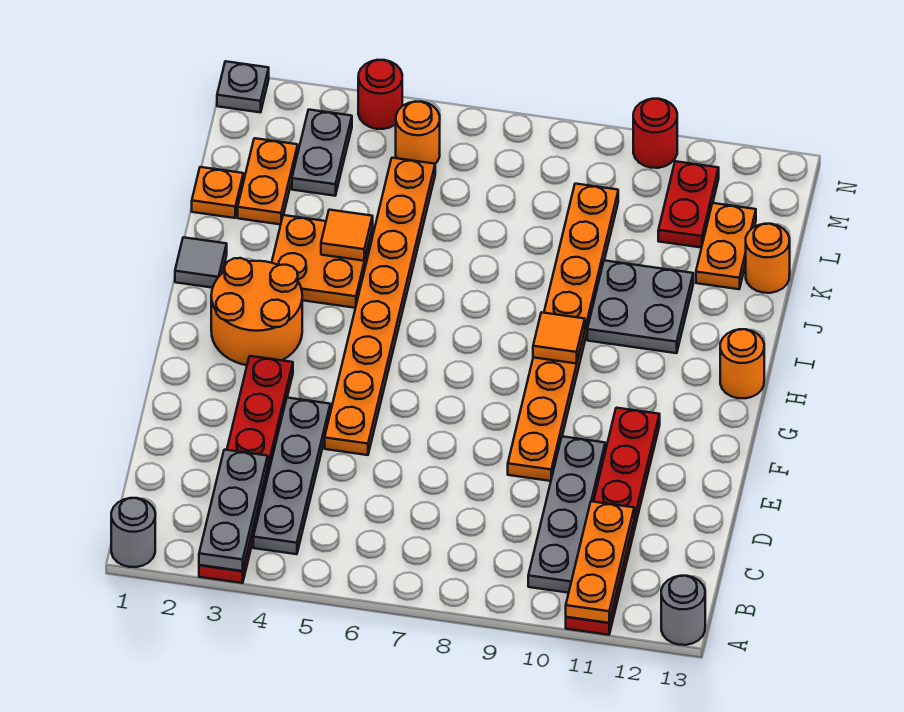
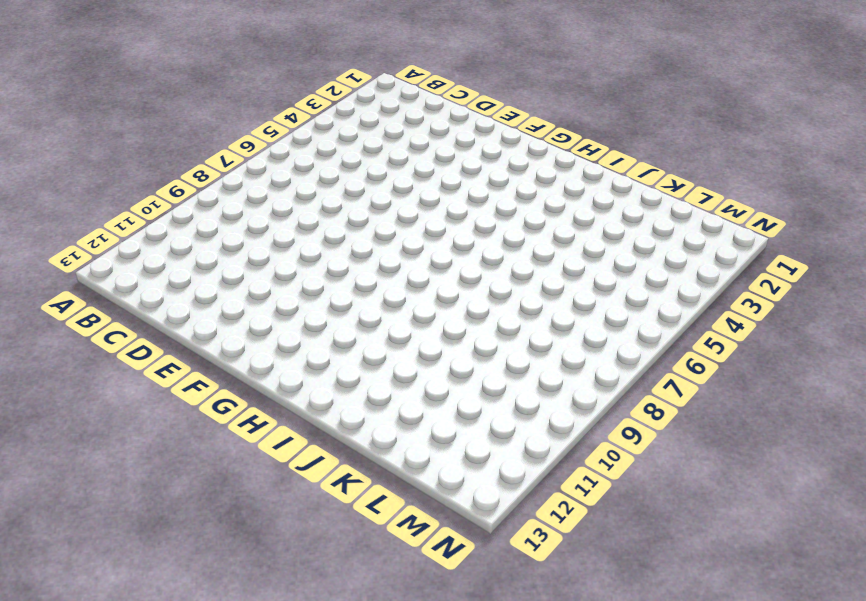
none -> grey round brick A1 level 1
none -> red plate A3:F3 level 1
none -> red plate A11:F11 level 1

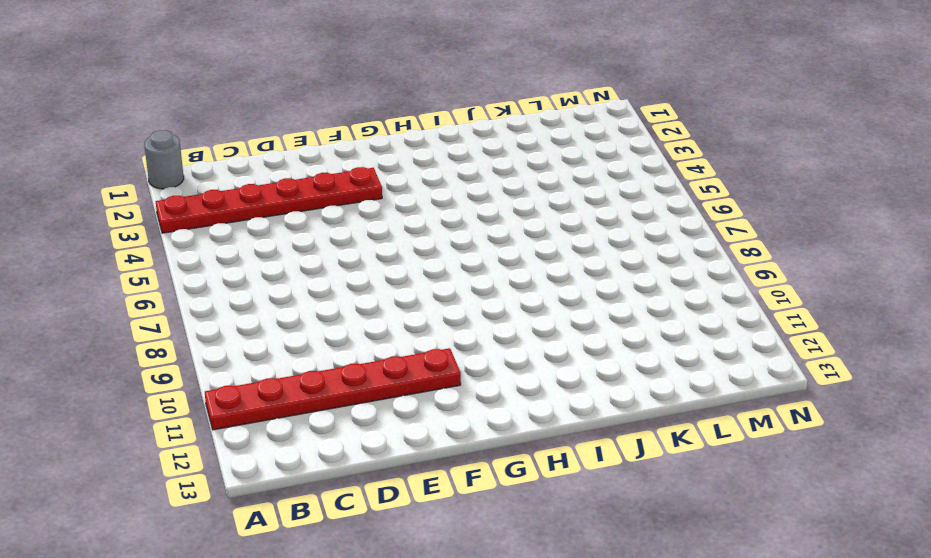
none -> grey round brick A13 level 1
none -> grey plate B4:E4 level 1
none -> grey plate B10:E10 level 1

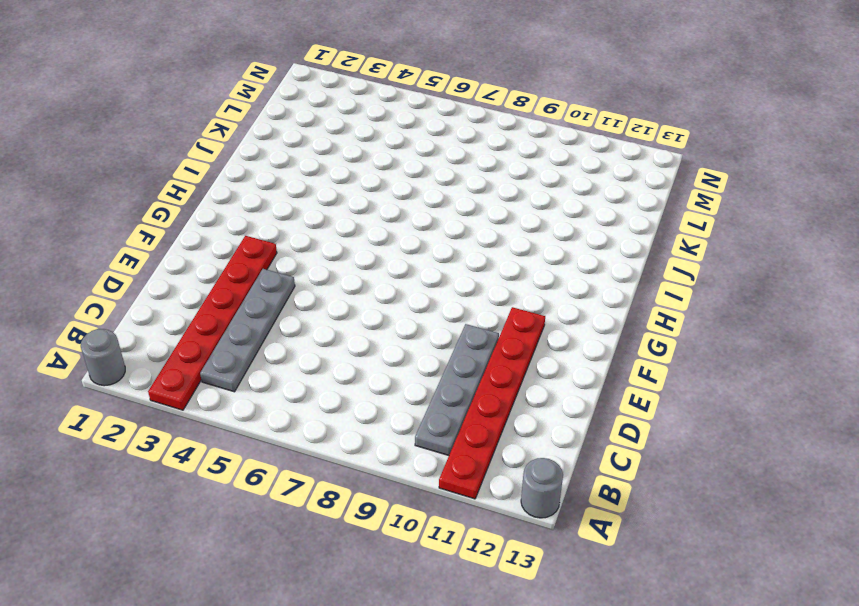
none -> orange plate E5:L5 level 1
none -> orange plate E9:L9 level 1
none -> orange round brick G2:H3 level 1

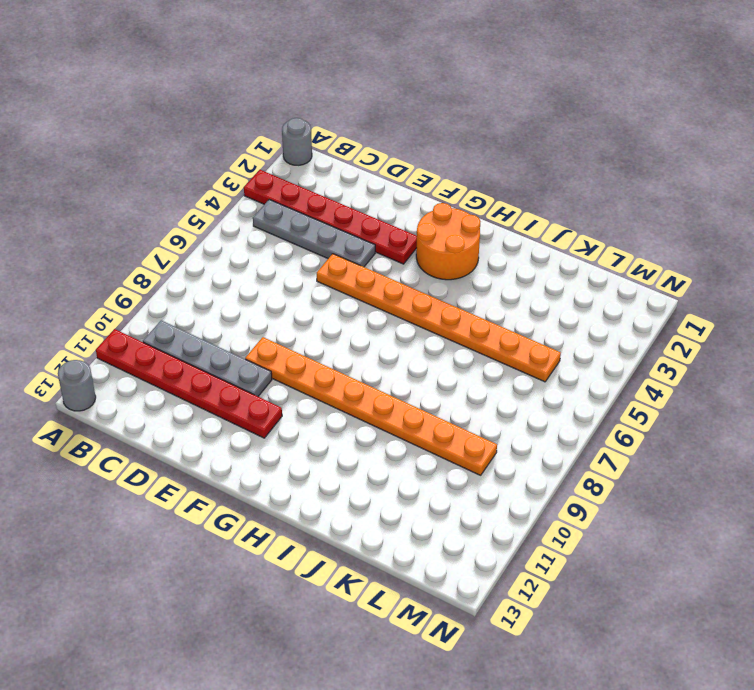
none -> orange round brick H13 level 1
none -> grey tile I1 level 1
none -> orange plate I3:J4 level 1

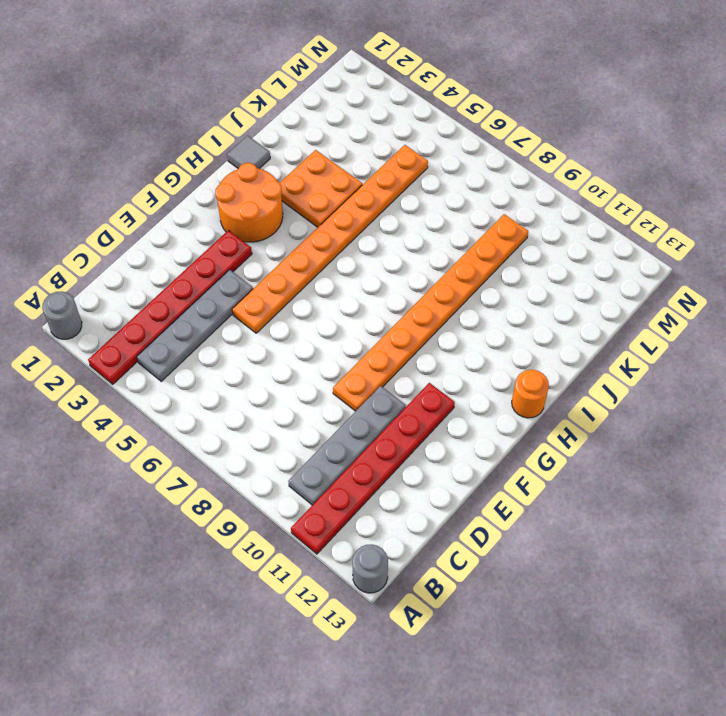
none -> grey plate I10:J11 level 1
none -> orange plate K1 level 1
none -> orange plate K2:L2 level 1

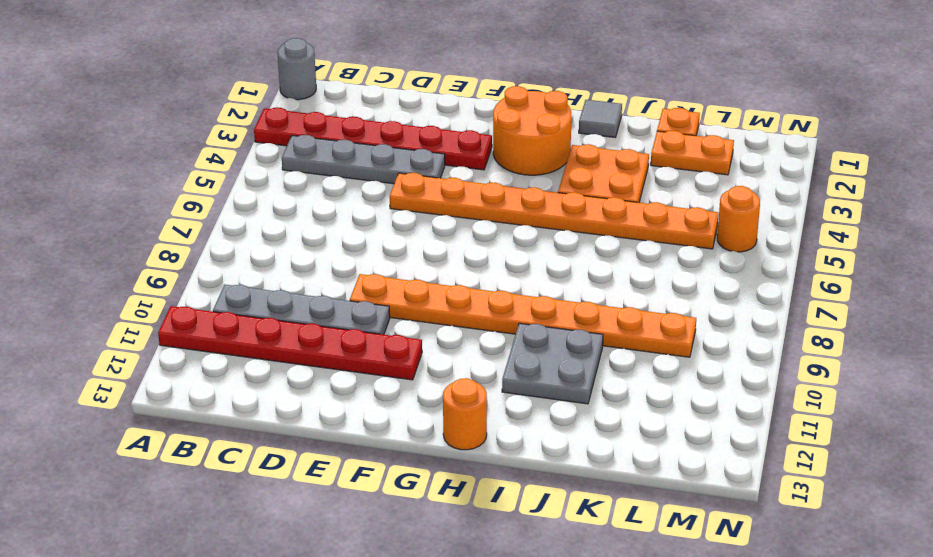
none -> grey round brick A13 level 1
none -> orange plate K12:L12 level 1
none -> orange round brick K13 level 1

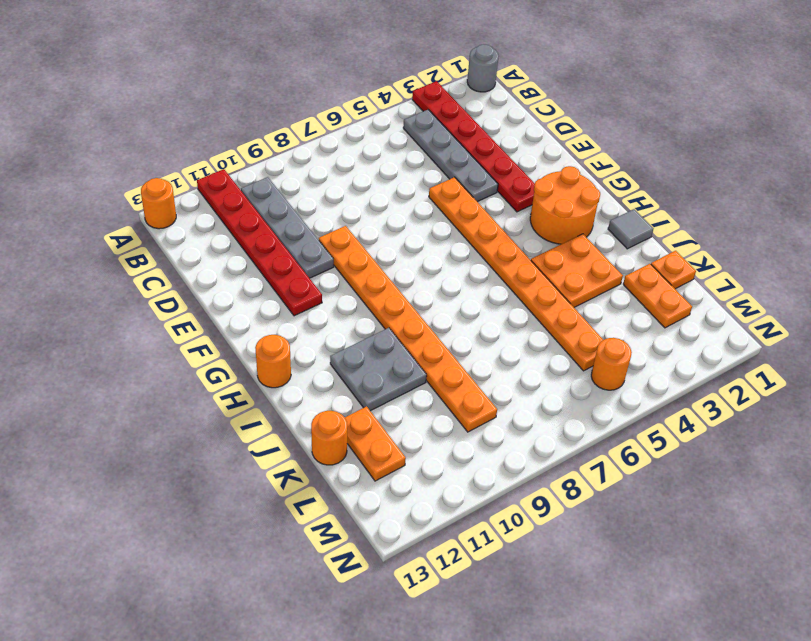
orange round brick A13 level 1 -> grey round brick A13 level 1
none -> grey plate L3:M3 level 1
none -> red plate L11:M11 level 1
none -> grey plate N1 level 1

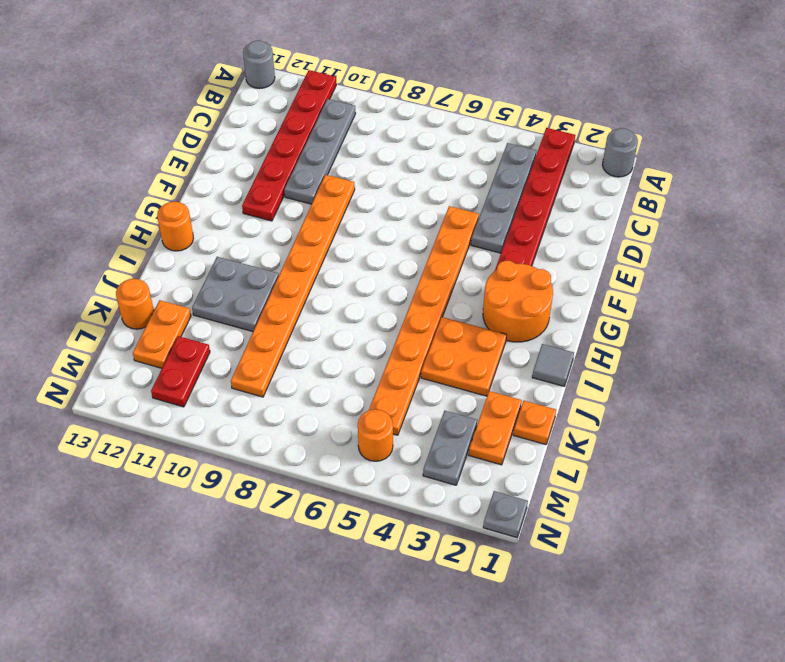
none -> red round brick N4 level 1
none -> red round brick N10 level 1
none -> grey plate A3:C3 level 2

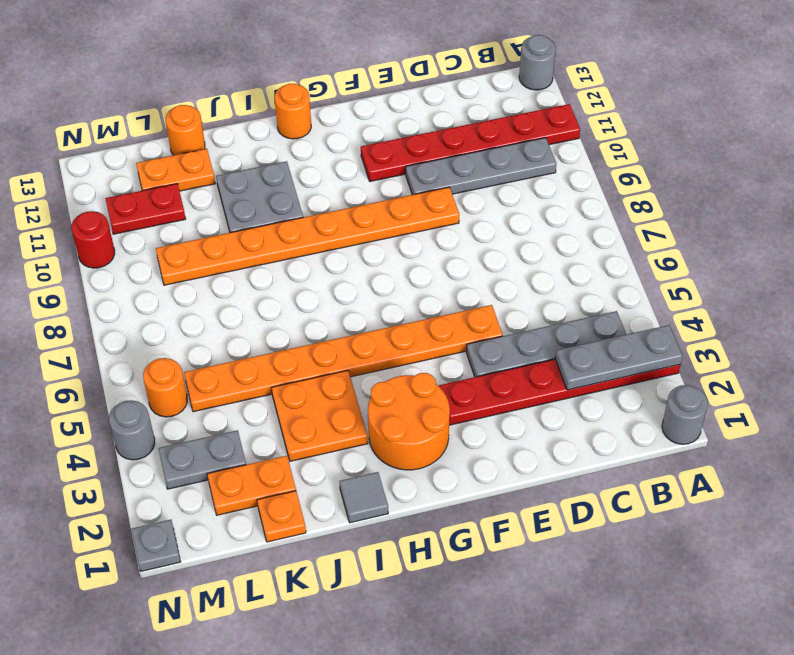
grey round brick N4 level 1 -> red round brick N4 level 1
none -> orange plate A11:C11 level 2
none -> orange tile H9 level 2
none -> orange tile J4 level 2

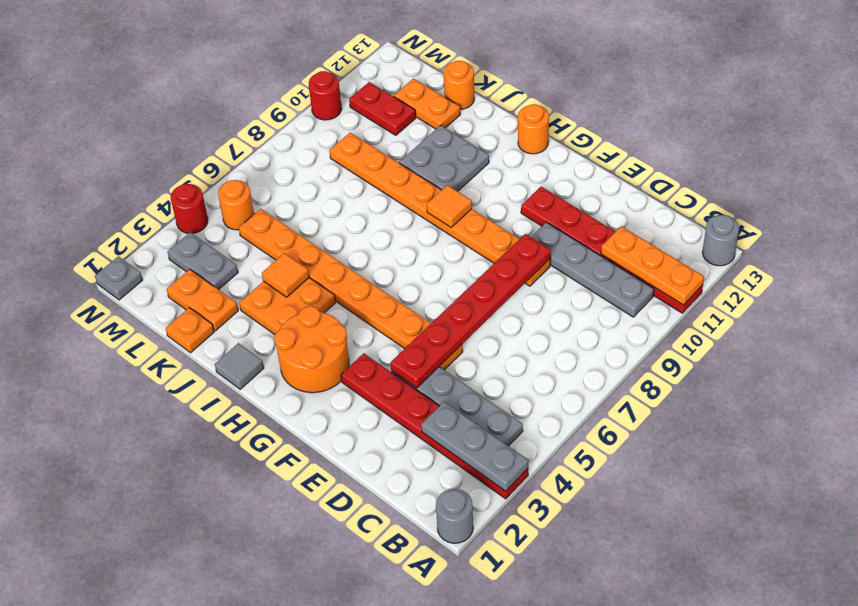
red plate E4:E9 level 2 -> none

